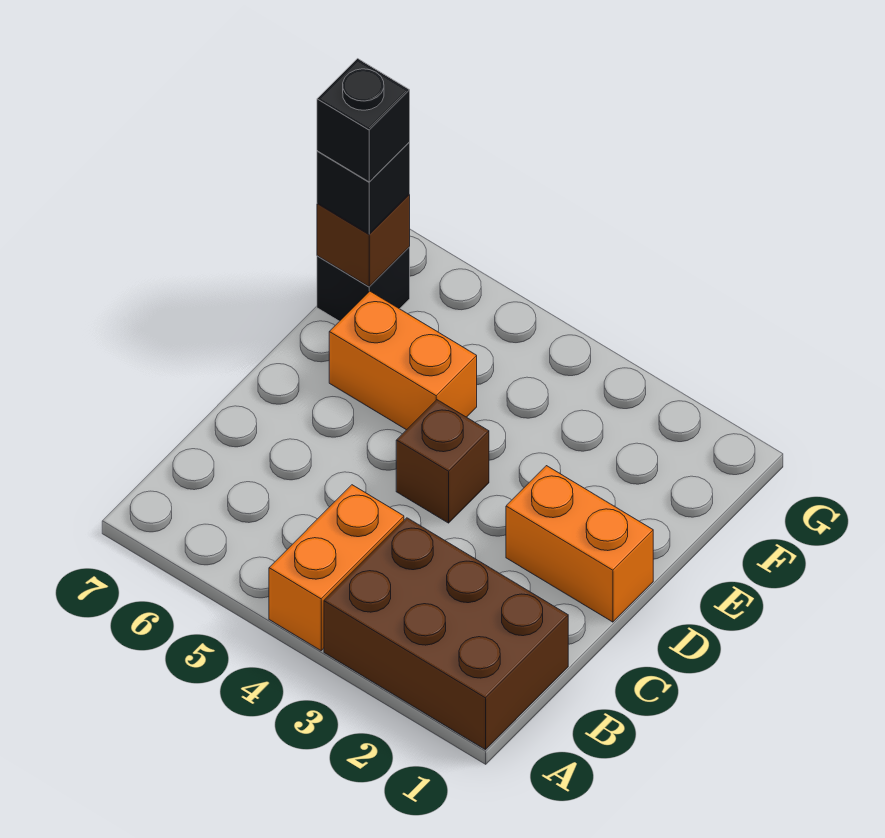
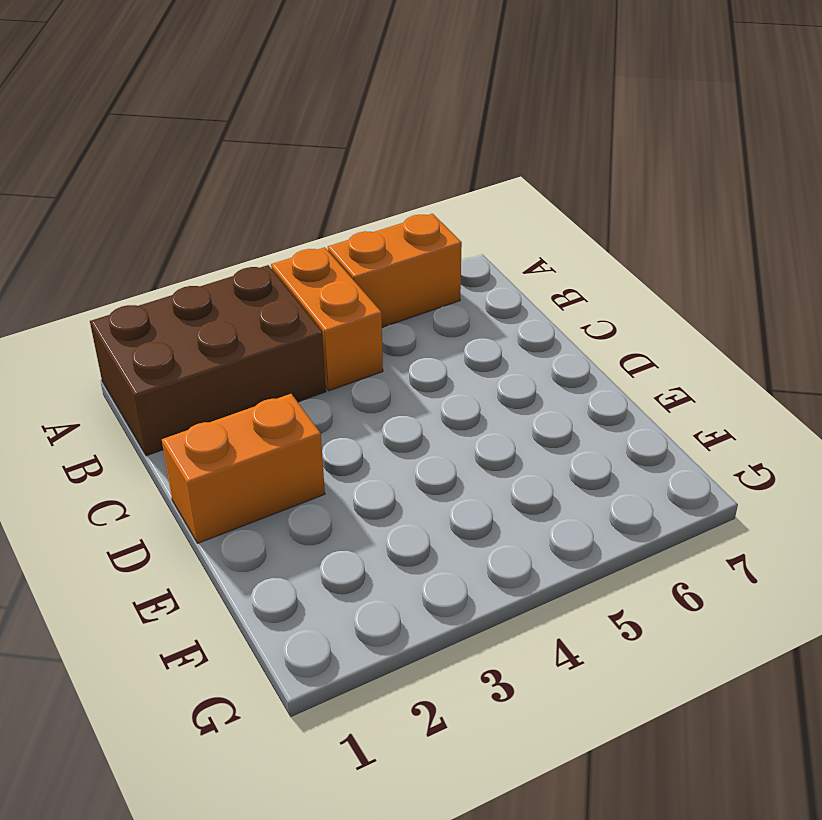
orange brick A5:A6 level 1 -> orange brick E5:E6 level 1
none -> brown brick D4 level 1
none -> black brick F7 level 1

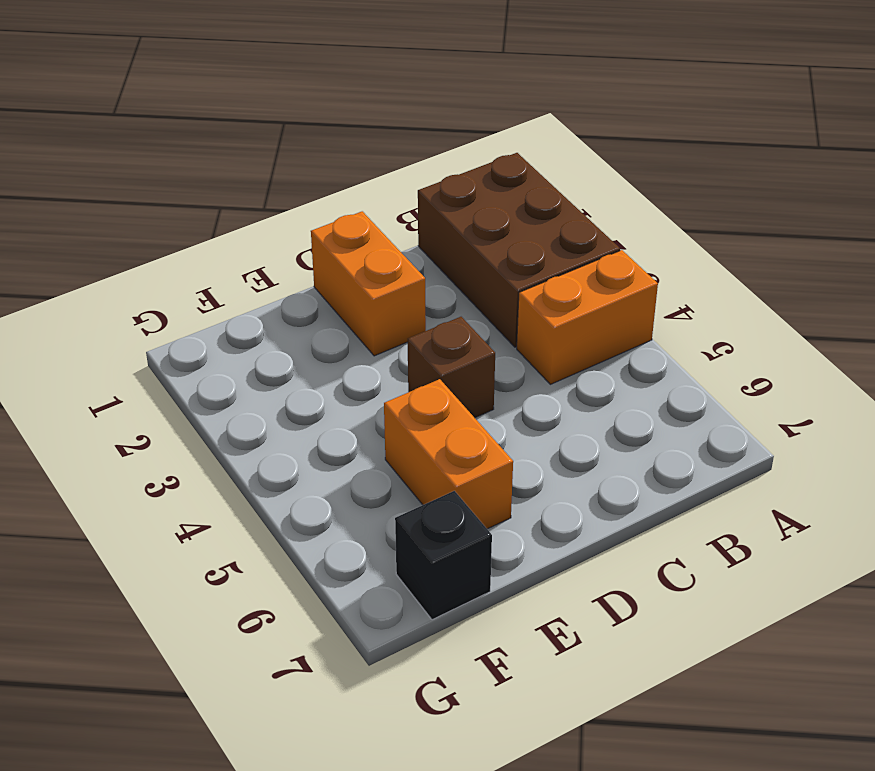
none -> brown brick F7 level 2
none -> black brick F7 level 3

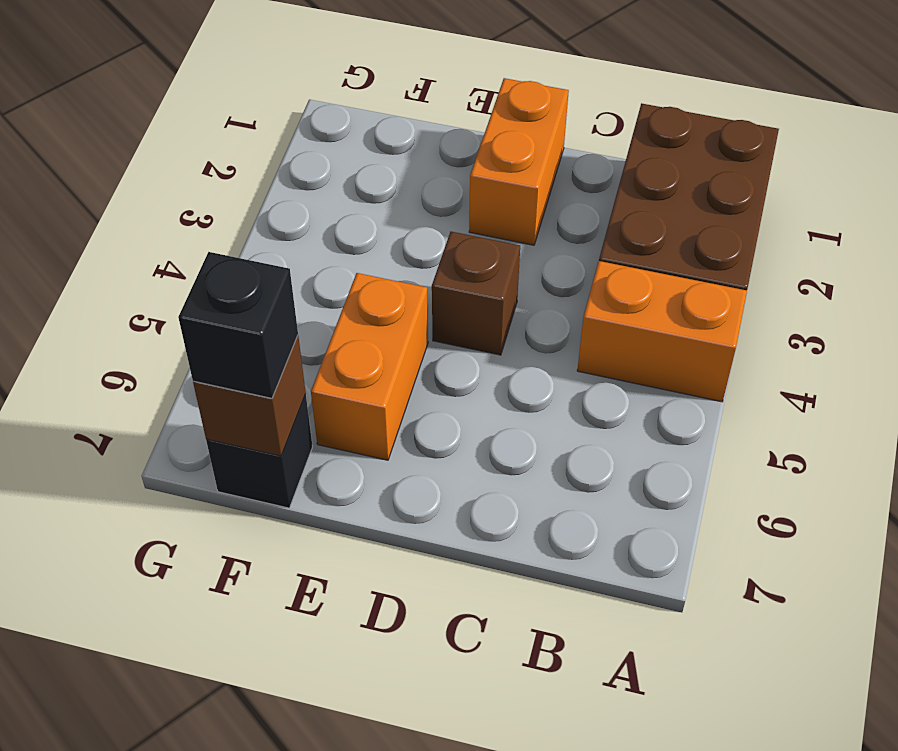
none -> black brick F7 level 4

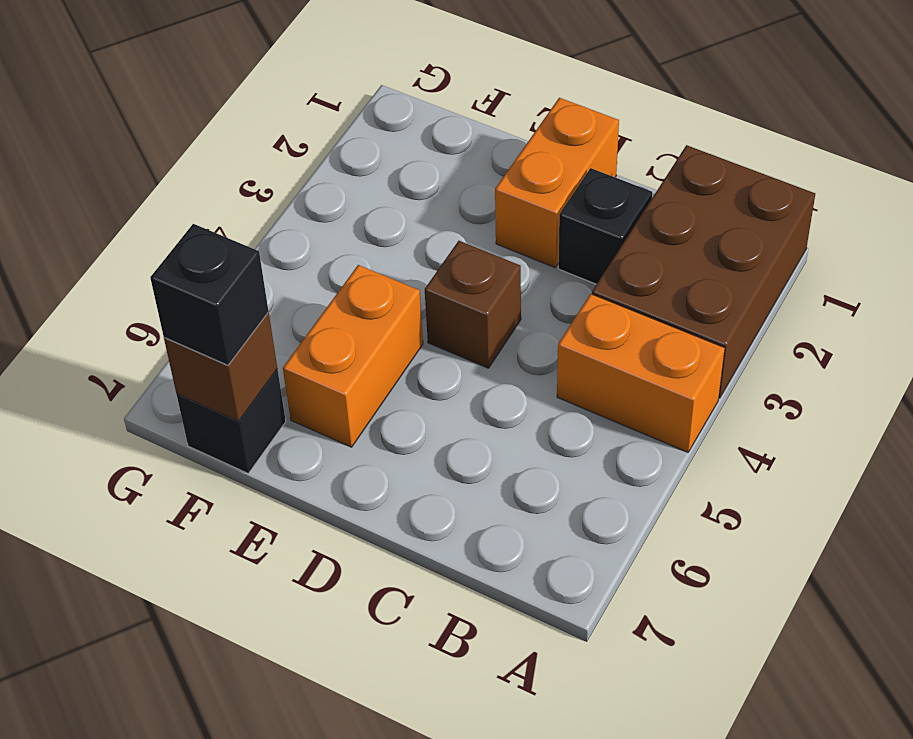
black brick C2 level 1 -> black brick F7 level 4

